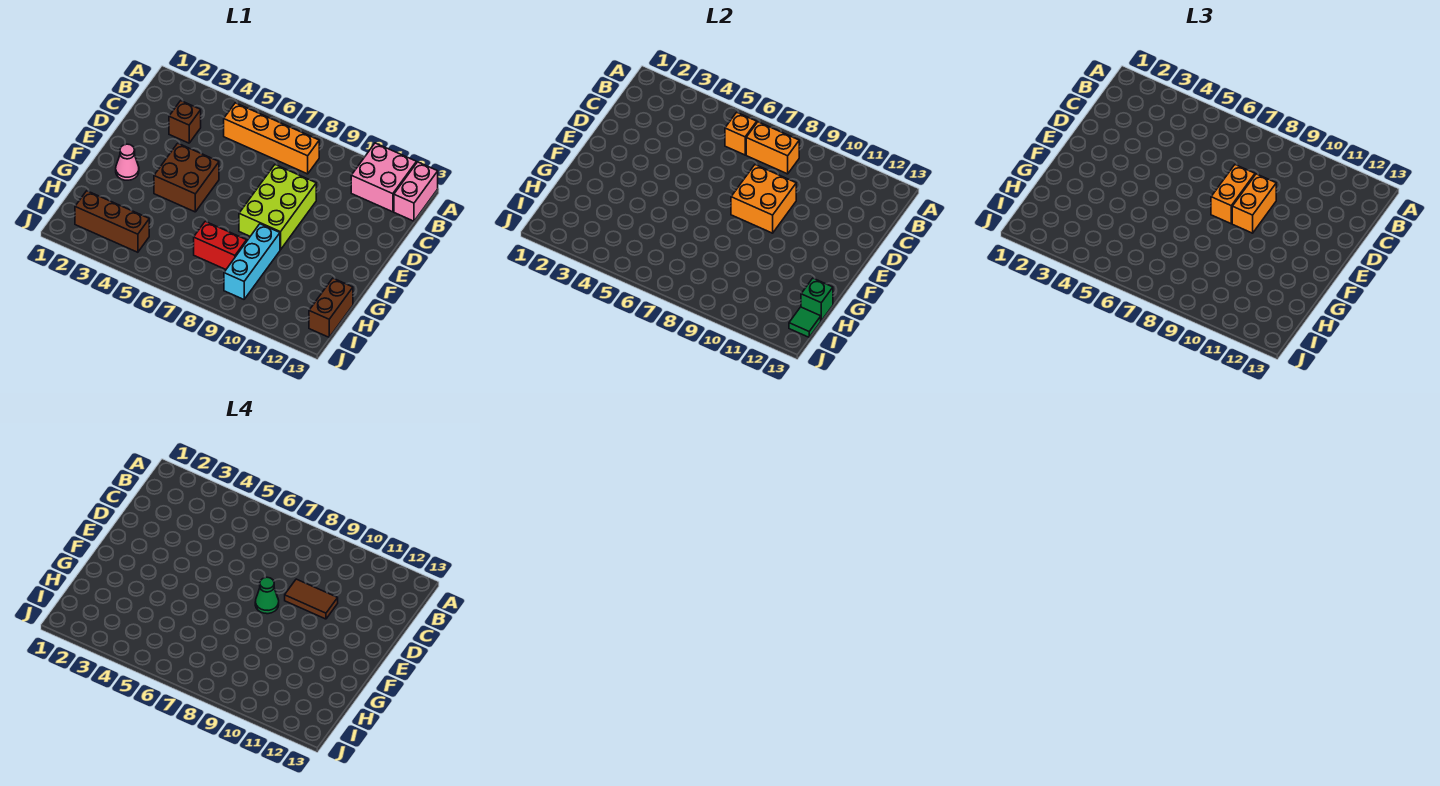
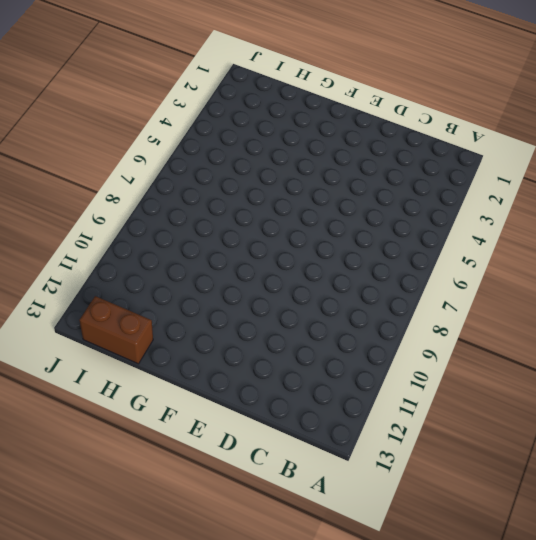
none -> pink brick A11:B12 level 1
none -> pink brick A13:B13 level 1
none -> orange brick B5:B8 level 1

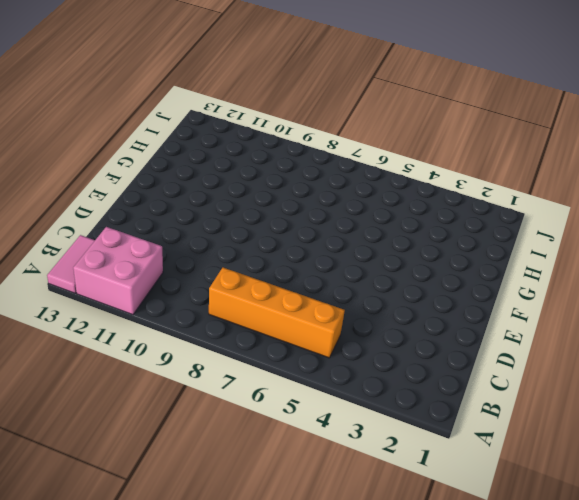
pink tile A13:B13 level 1 -> pink brick A13:B13 level 1
none -> brown brick C3 level 1
none -> lime brick D8:F9 level 1
none -> brown brick E4:F5 level 1

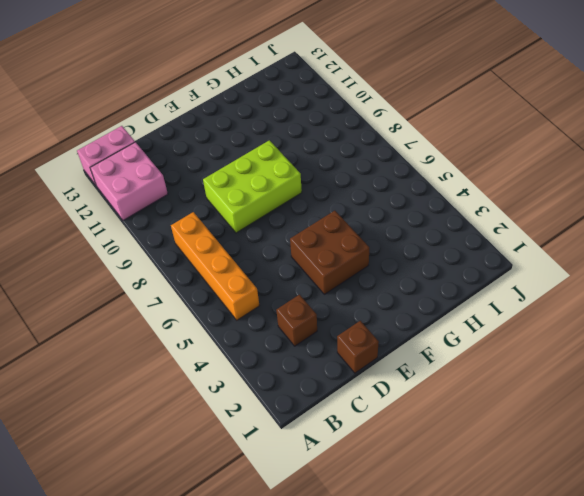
brown brick D1 level 1 -> none
none -> pink cone F2 level 1
none -> cyan brick G9:I9 level 1
none -> red brick H7:H8 level 1

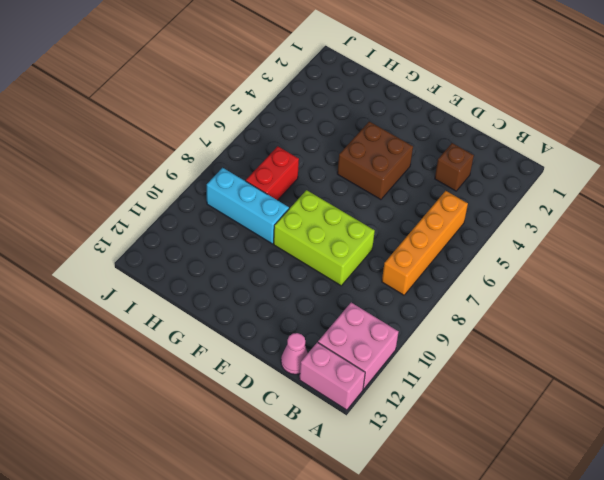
pink cone C13 level 1 -> pink cone F2 level 1
none -> brown brick H13:I13 level 1
none -> brown brick I2:I4 level 1
none -> orange brick B6 level 2

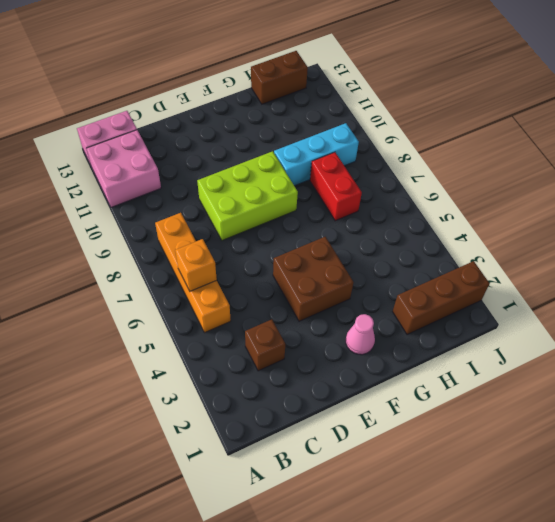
brown brick H2:J2 level 1 -> brown brick I2:I4 level 1
none -> orange brick B7:B8 level 2
none -> orange brick D8:E9 level 2
none -> green brick H13 level 2

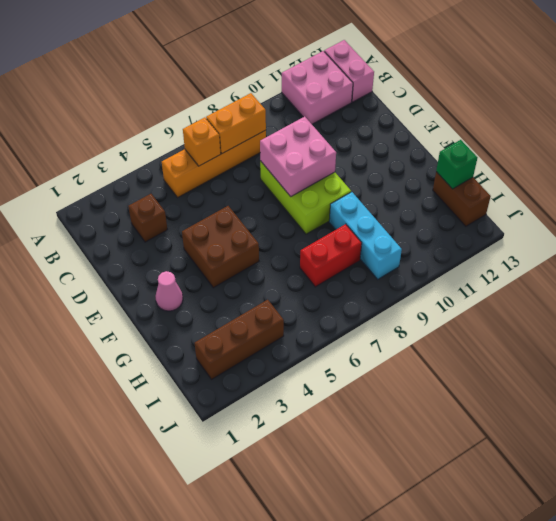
pink brick D8:E9 level 2 -> orange brick D8:E9 level 2
none -> green tile I13 level 2
none -> orange brick D8:E8 level 3
none -> orange brick D9:E9 level 3

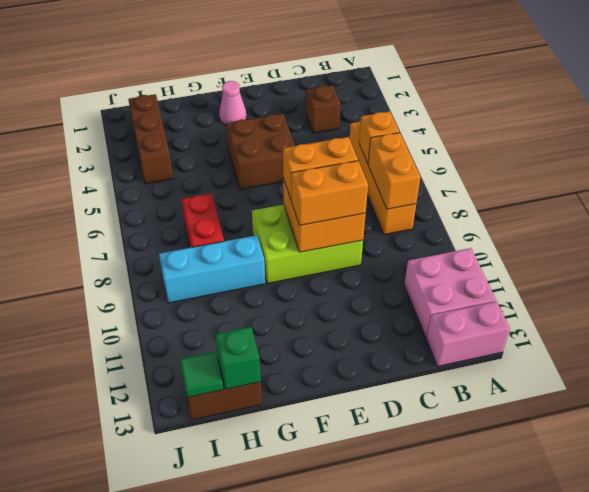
none -> brown tile D9:D10 level 4
none -> green cone E8 level 4

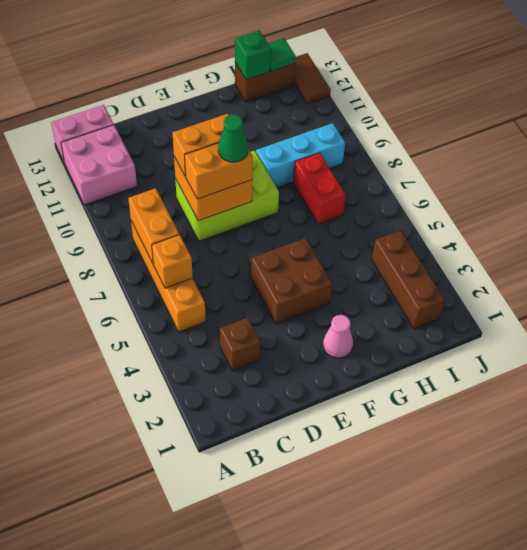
brown tile J12:J13 level 1 -> brown tile D9:D10 level 4

